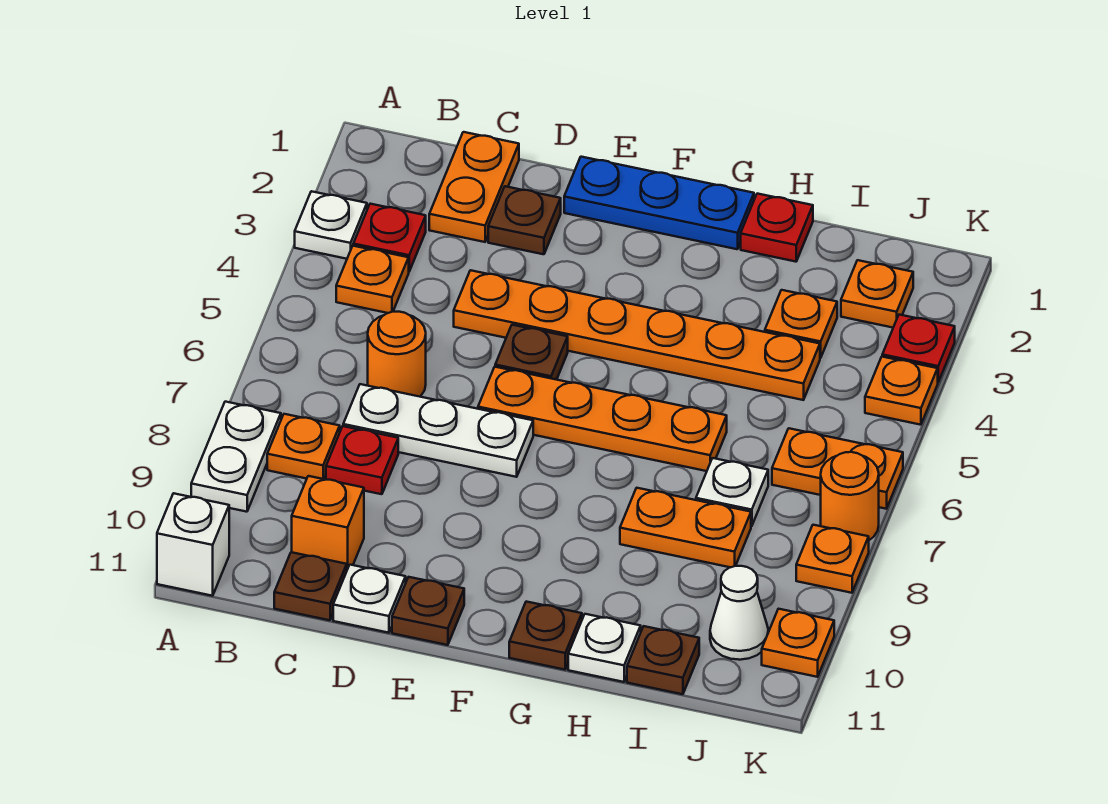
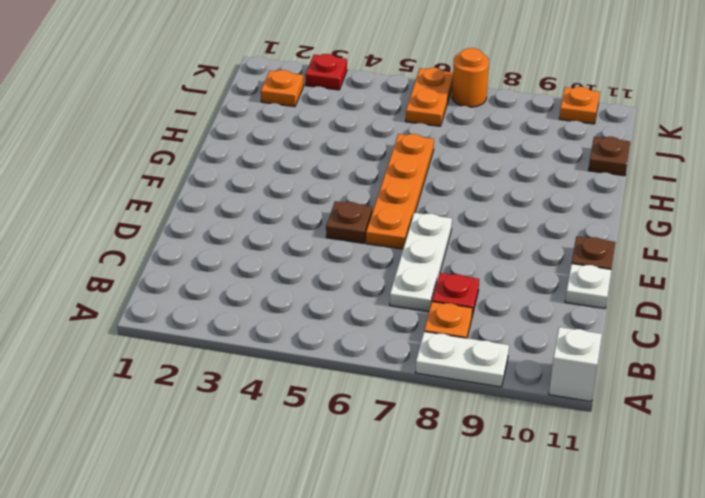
none -> white plate A3 level 1
none -> red plate B3 level 1
none -> orange plate B4 level 1
none -> orange plate C1:C2 level 1

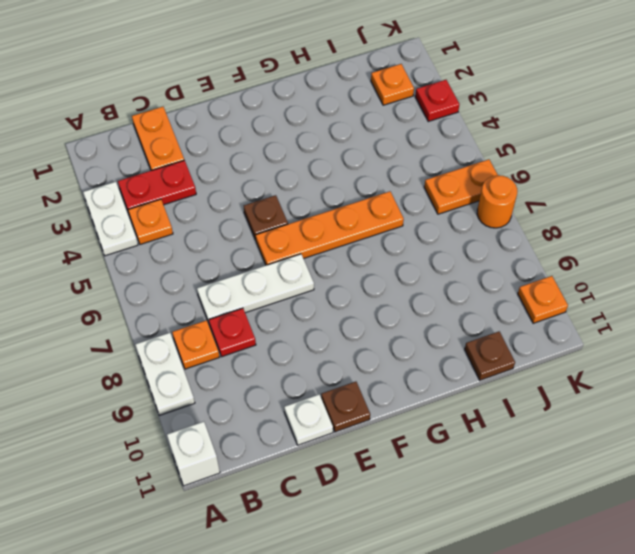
white plate A3:A4 level 1 -> white plate A3 level 1
red plate B3:C3 level 1 -> red plate B3 level 1
none -> orange round brick C6 level 1
none -> orange brick C10 level 1
none -> brown plate C11 level 1
none -> brown plate D2 level 1

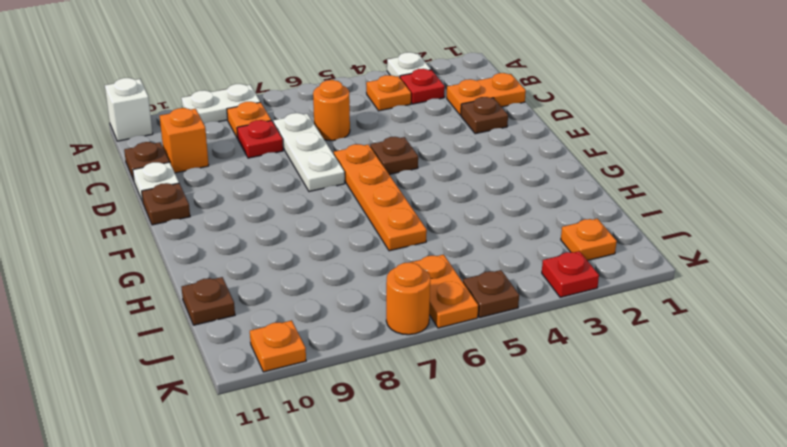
brown plate K5 level 1 -> brown plate G11 level 1
none -> orange plate D4:I4 level 1
none -> blue plate E1:G1 level 1
none -> red plate H1 level 1
none -> orange plate H8:I8 level 1

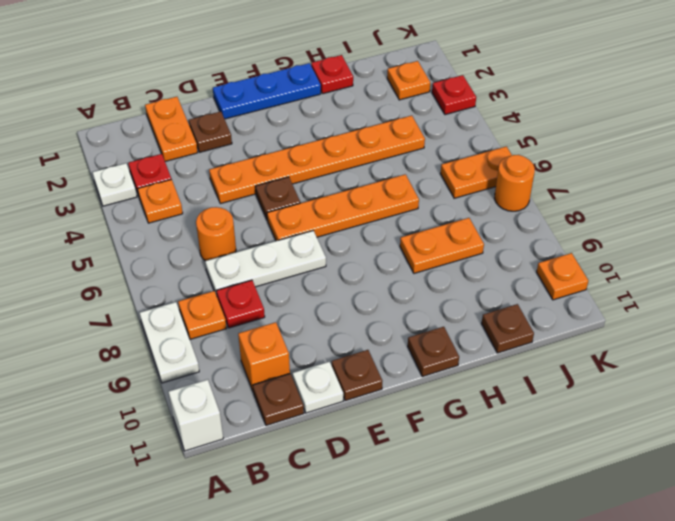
none -> white plate H11 level 1
none -> orange plate I3 level 1
none -> white plate I7 level 1
none -> white cone J10 level 1

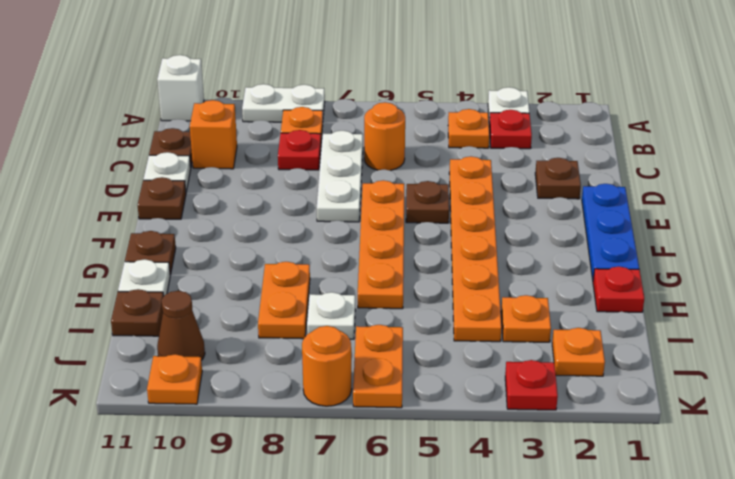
brown cone J10 level 1 -> white cone J10 level 1
none -> orange plate C1:C2 level 1
none -> orange plate K4 level 1
none -> orange plate K8 level 1

